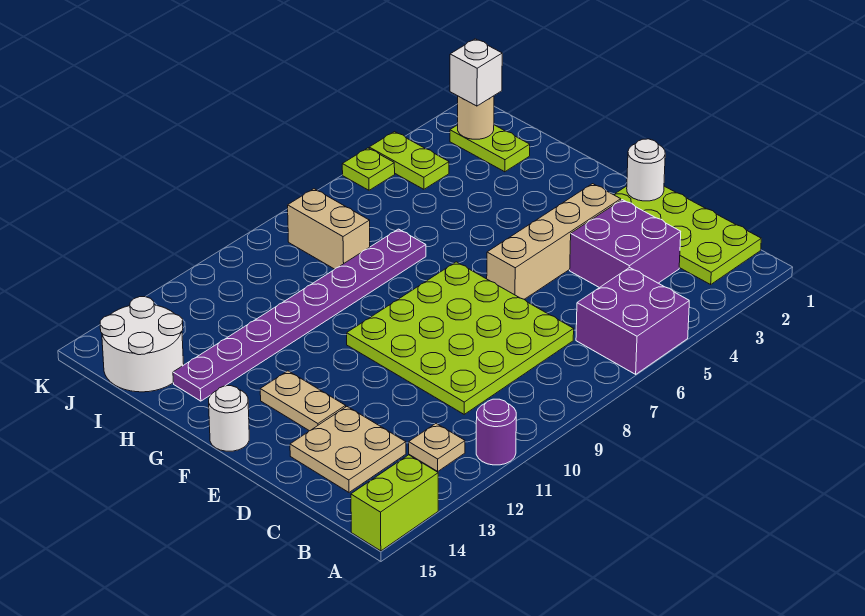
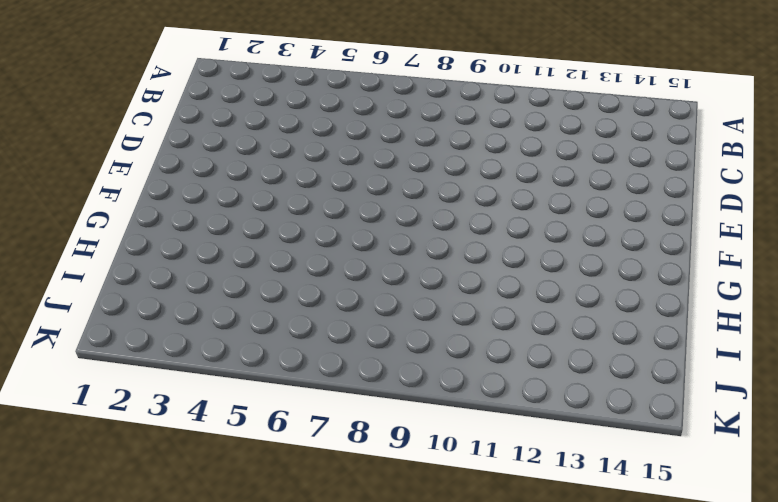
none -> purple brick A5:B6 level 1
none -> purple round brick A11 level 1
none -> lime brick A14:A15 level 1

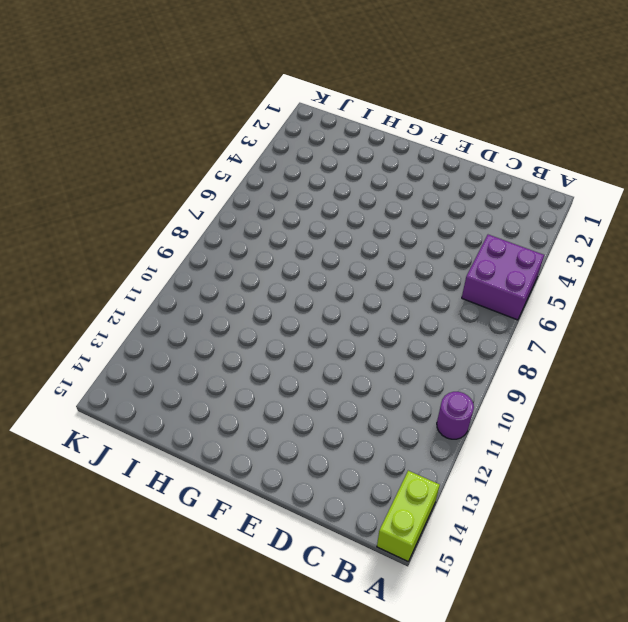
none -> lime plate B1:E2 level 1
none -> tan plate B12 level 1
none -> purple brick C3:D4 level 1

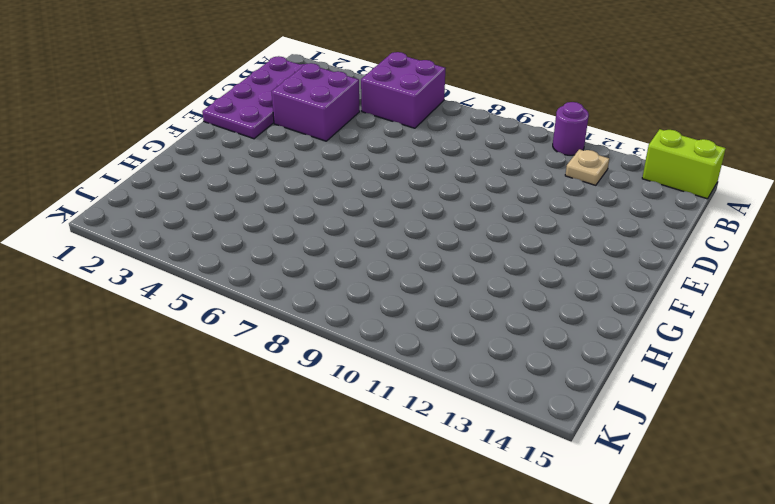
purple plate B1:E2 level 1 -> lime plate B1:E2 level 1
none -> lime plate C7:F10 level 1
none -> tan plate C13:D14 level 1
none -> tan brick E3:E6 level 1

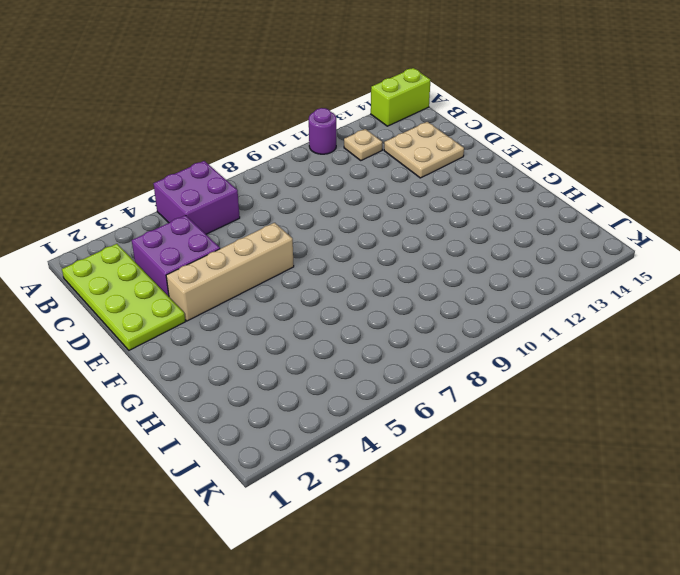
none -> lime plate C7:F10 level 1
none -> tan plate E13:F13 level 1
none -> white round brick F15 level 1

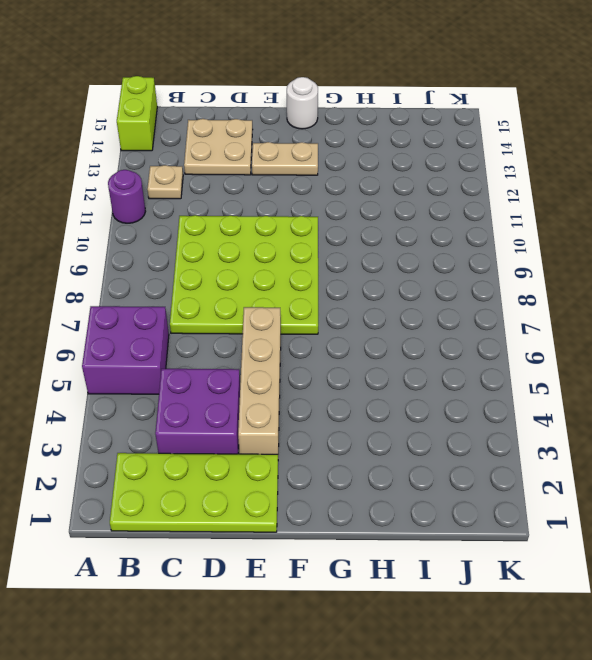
none -> purple plate H7:H14 level 1
none -> lime plate I2:J2 level 1
none -> tan brick I8:J8 level 1

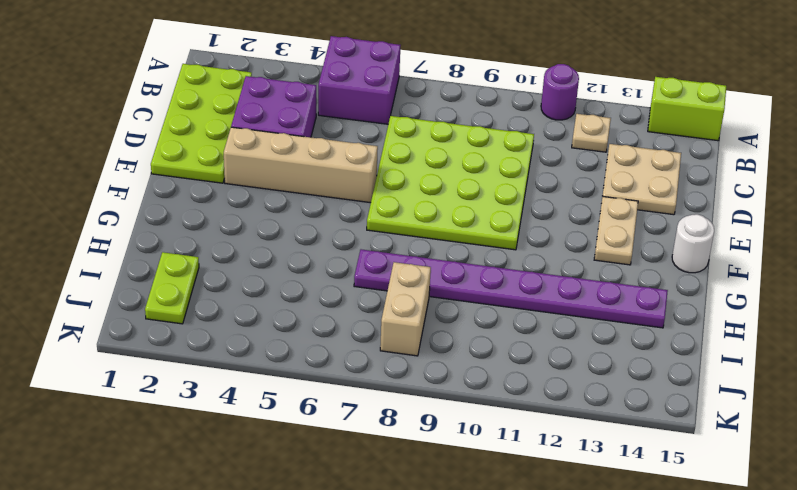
none -> white round brick I14:J15 level 1
none -> lime plate J4:K4 level 1
none -> lime plate K5 level 1

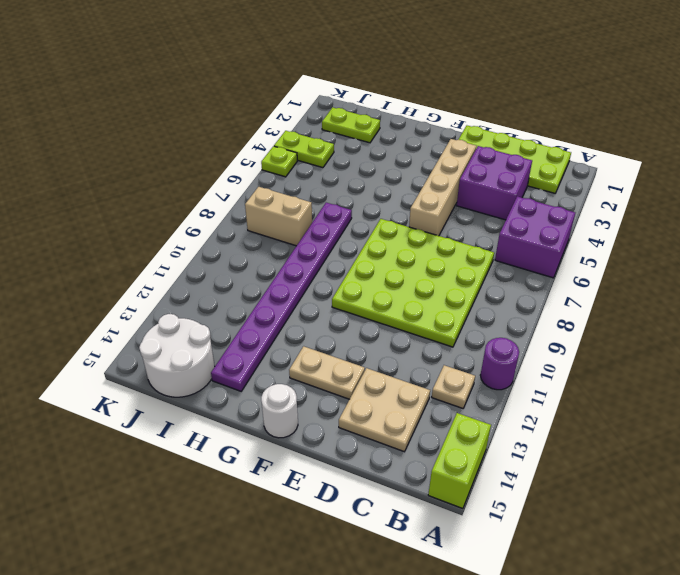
none -> white round brick E1 level 2
none -> tan round brick J2 level 2
none -> white brick J2 level 3

